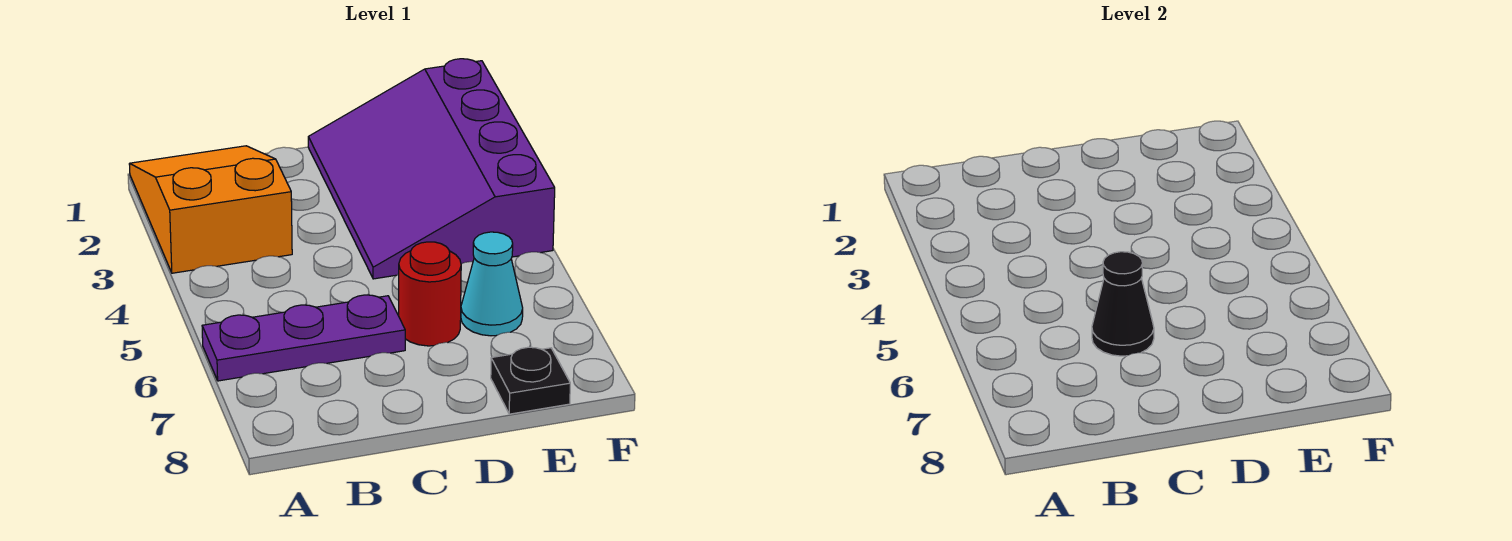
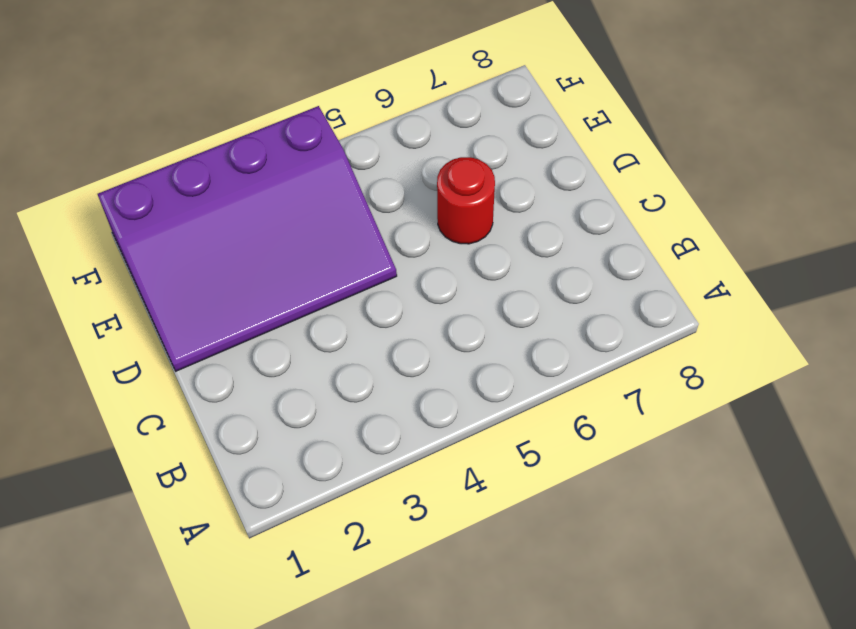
none -> orange slope A1:B3 level 1 top 3
none -> purple plate A6:C6 level 1

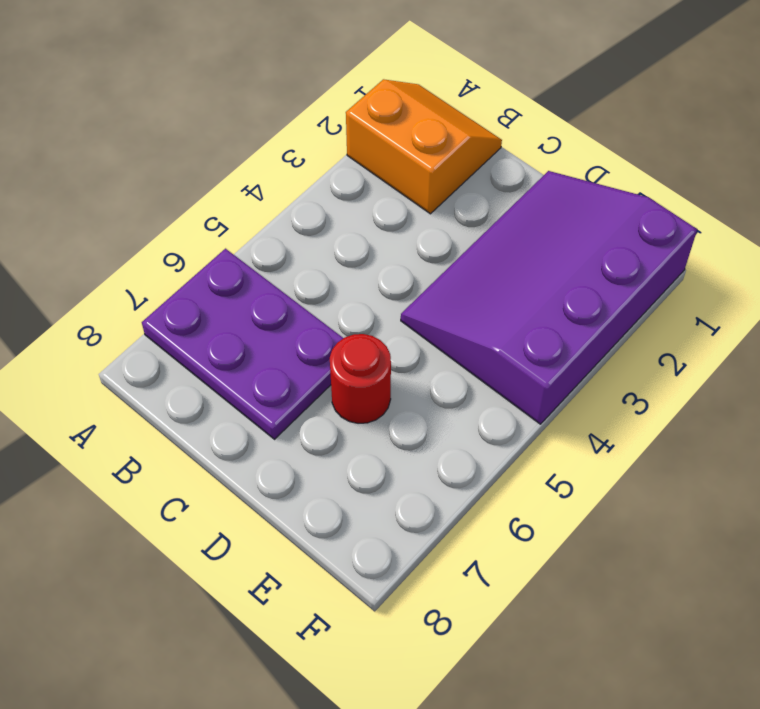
orange slope A1:B2 level 1 top 2 -> orange slope A1:B3 level 1 top 3
purple plate A6:C7 level 1 -> purple plate A6:C6 level 1
none -> cyan cone E6 level 1
none -> black plate E8 level 1

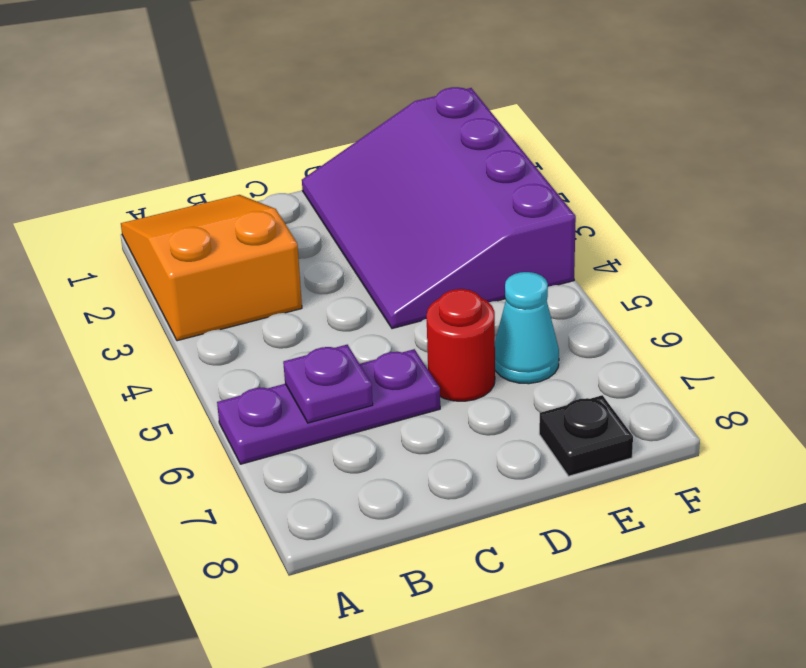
purple plate B6 level 2 -> none
none -> black cone C6 level 2

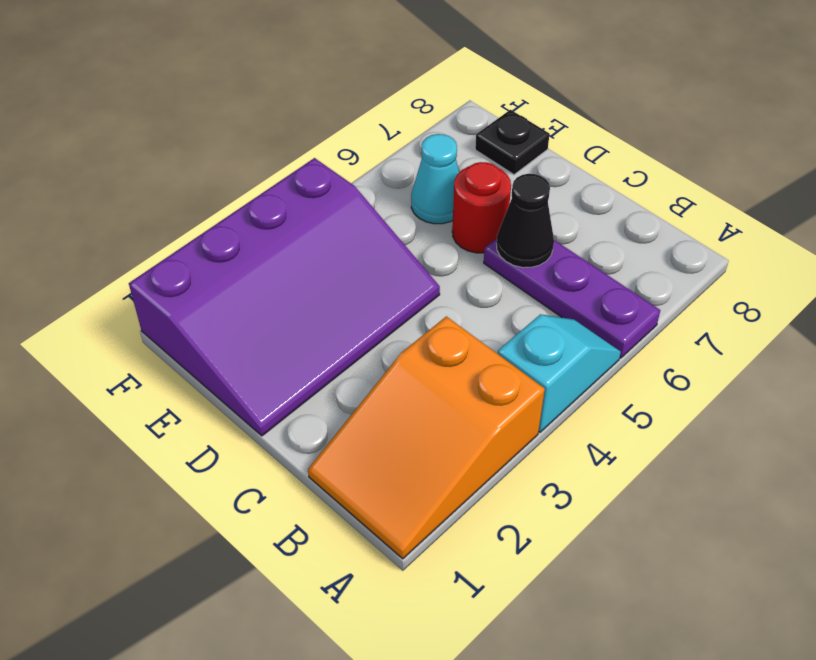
cyan slope A4:A5 level 1 top 4 -> none

